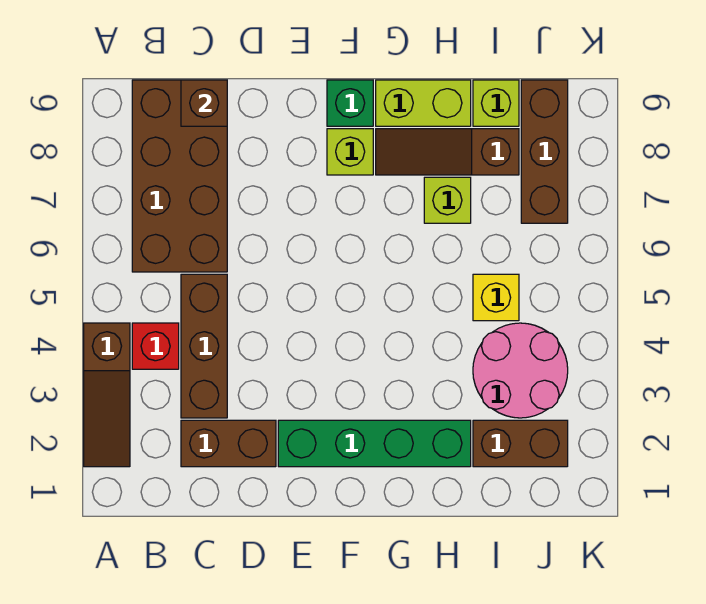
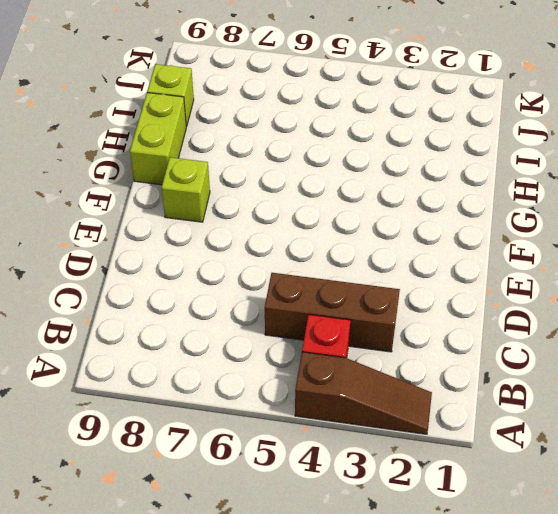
none -> brown brick B6:C9 level 1
none -> brown brick C2:D2 level 1
none -> green brick E2:H2 level 1

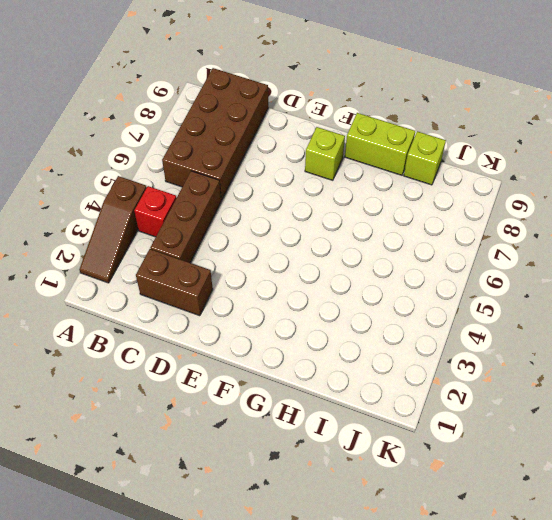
none -> green brick E2:H2 level 1
none -> green brick F9 level 1
none -> brown slope G8:I8 level 1 top I

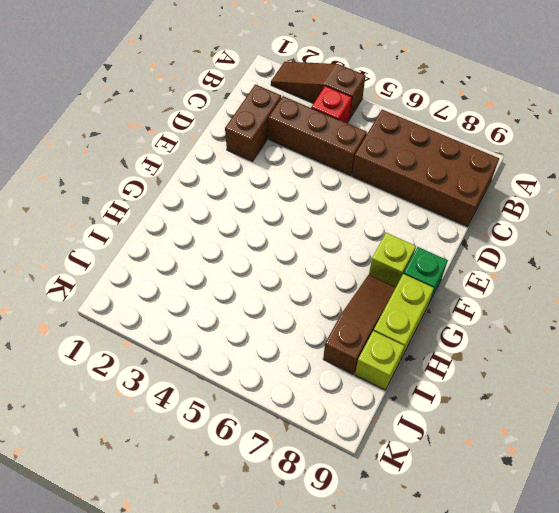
none -> green brick E2:H2 level 1
none -> lime brick H7 level 1
none -> brown brick I2:J2 level 1

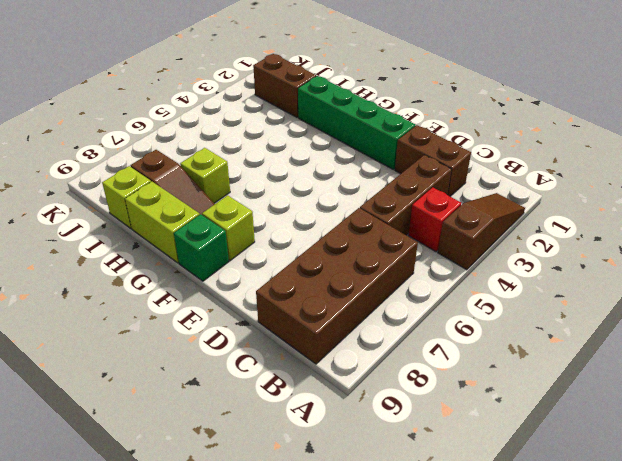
none -> pink round brick I3:J4 level 1
none -> yellow brick I5 level 1
none -> brown brick J7:J9 level 1

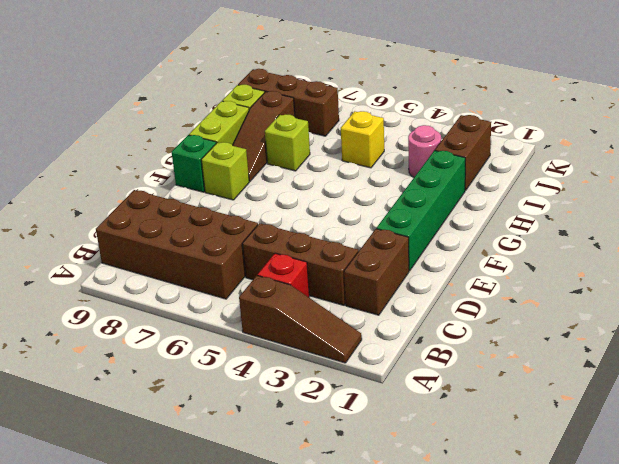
pink round brick I3 level 1 -> pink round brick I3:J4 level 1
none -> brown brick C9 level 2

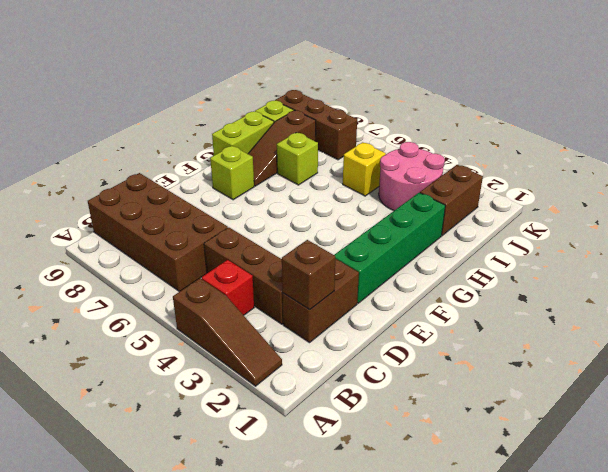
brown brick C2 level 2 -> brown brick C9 level 2
none -> green brick F9 level 1

